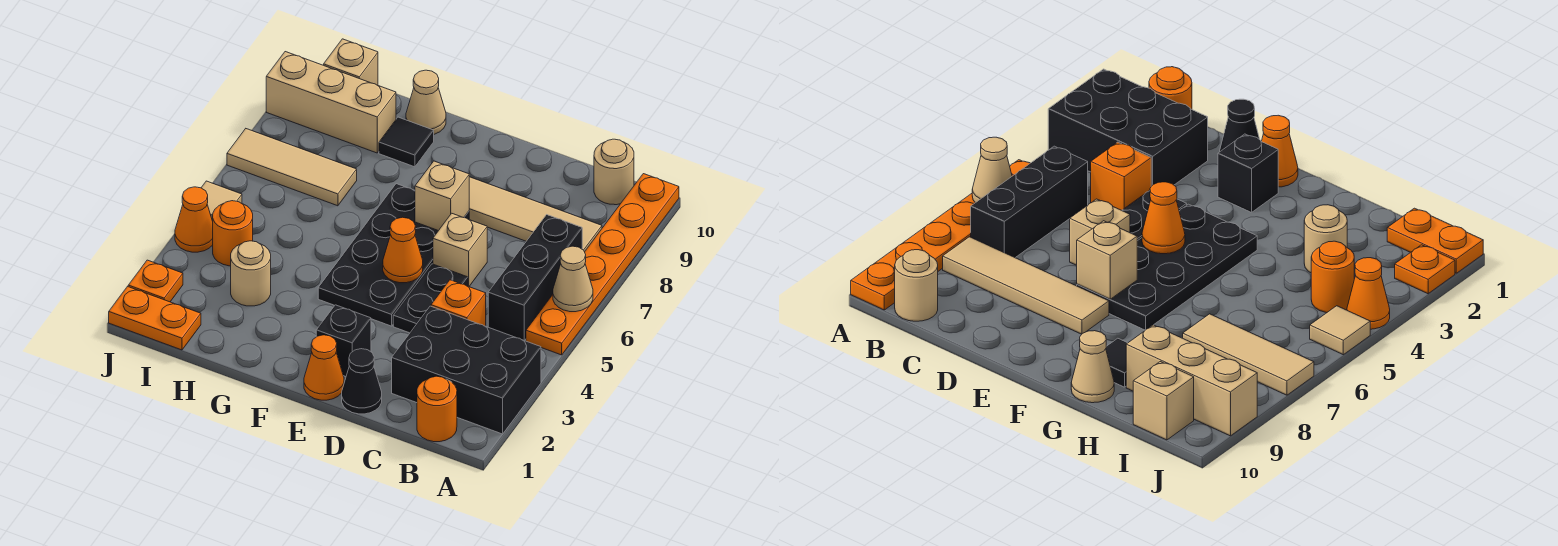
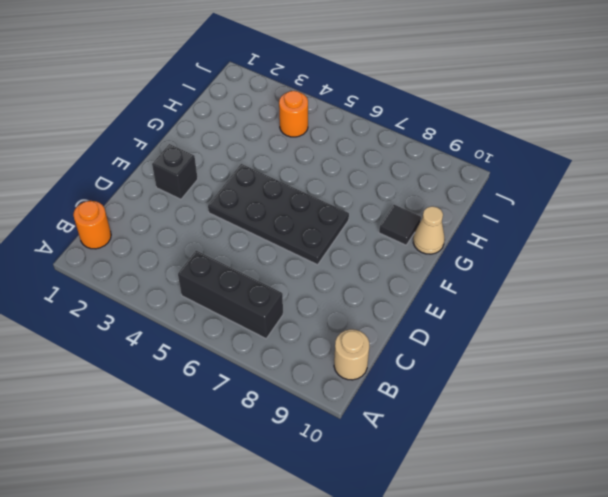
none -> black brick A2:C3 level 1
none -> orange plate A5:A10 level 1
none -> tan tile B8:E8 level 1

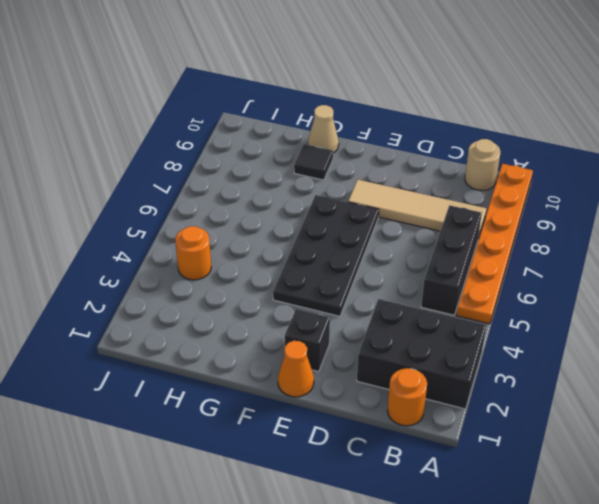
none -> orange brick C4 level 1
none -> black cone D1 level 1
none -> black plate D4:D5 level 1

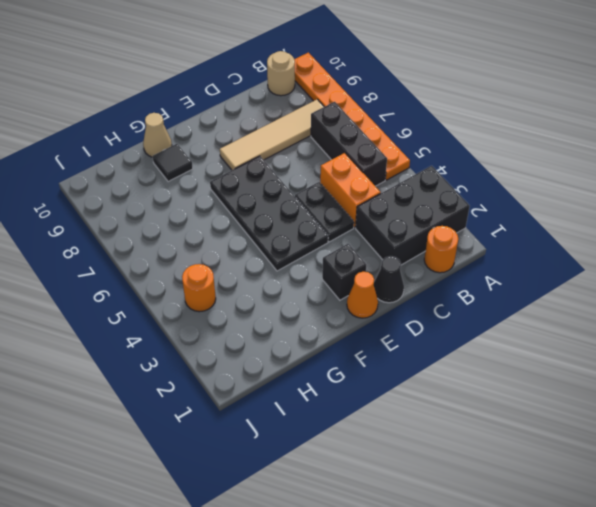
orange brick C4:C5 level 1 -> orange brick C4 level 1
none -> tan brick D6 level 1
none -> tan round brick H3 level 1
none -> tan tile H7:J7 level 1

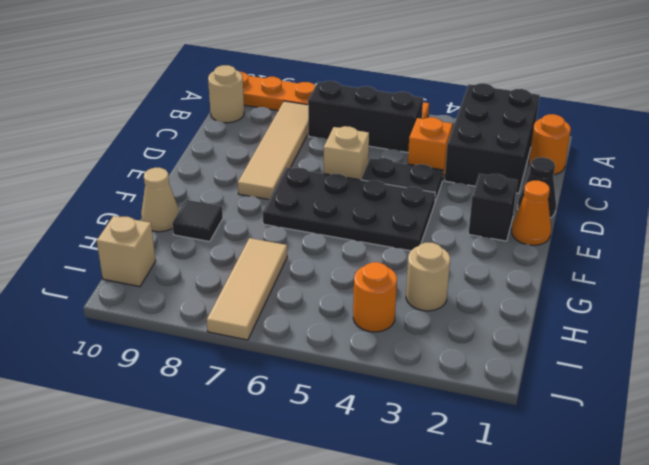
none -> tan brick H9:J9 level 1
none -> orange plate I1:J1 level 1
none -> orange plate J2 level 1

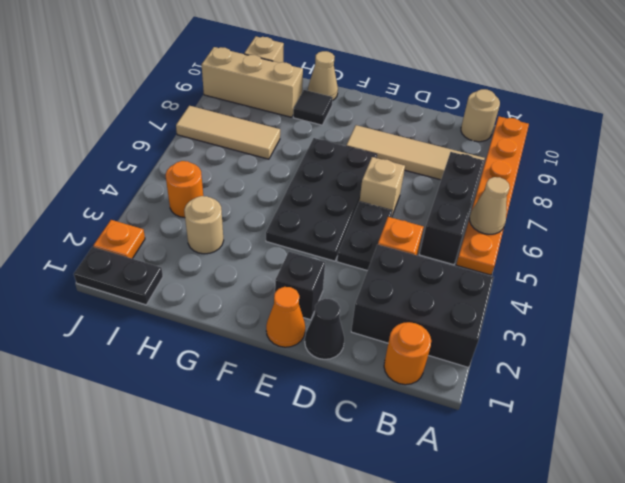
black plate I1:J1 level 1 -> orange plate I1:J1 level 1
none -> orange cone J4 level 1
none -> tan tile J5 level 1
none -> orange cone E5 level 2

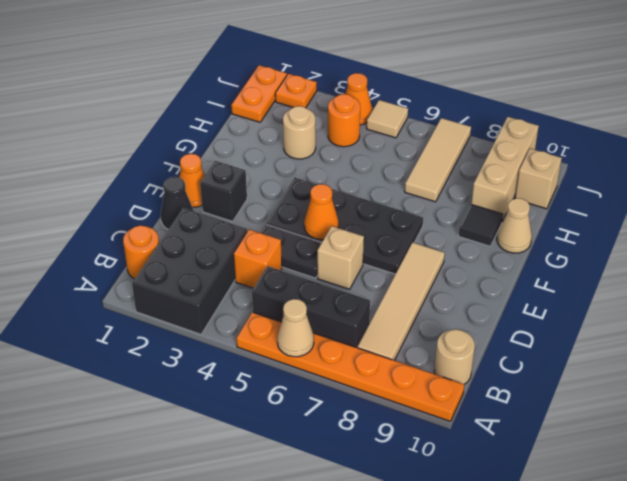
none -> tan brick E7 level 2

